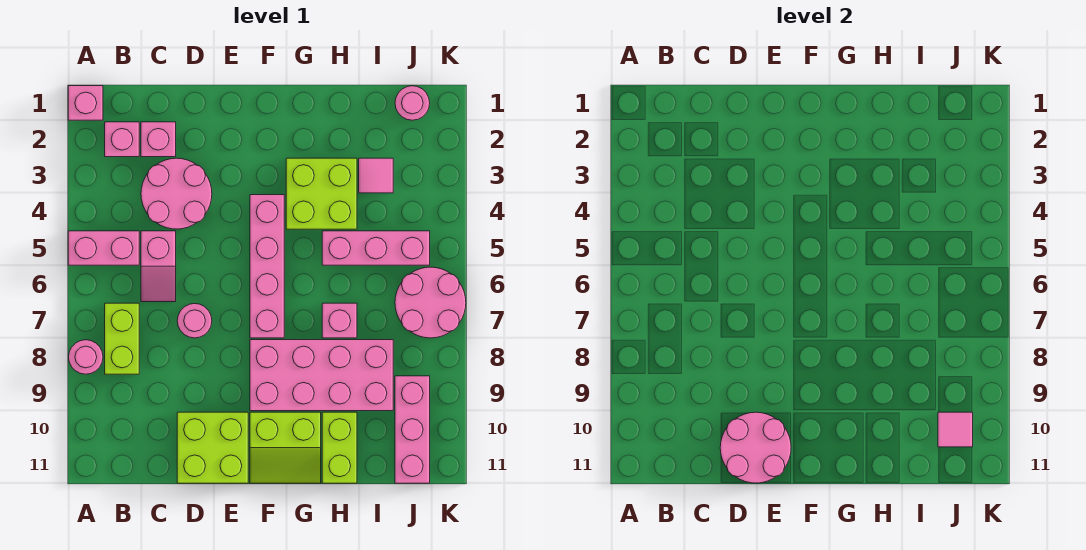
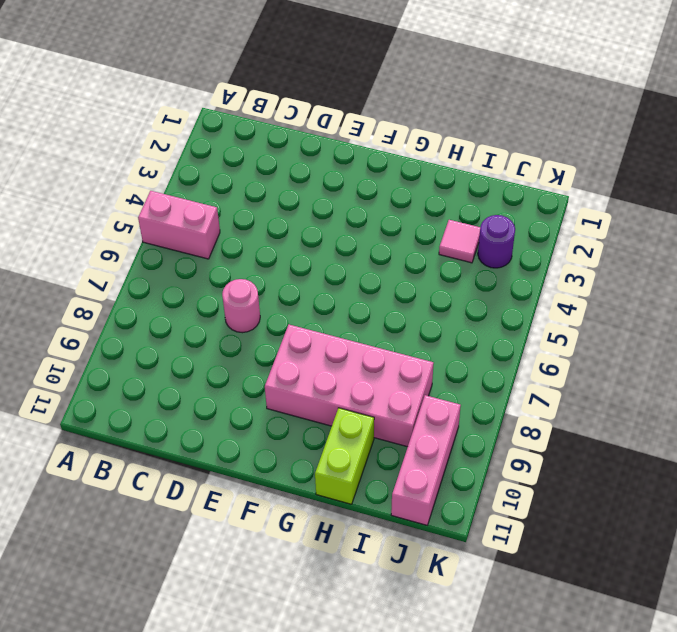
purple round brick J3 level 1 -> none
none -> pink brick A1 level 1
none -> pink round brick A8 level 1
none -> pink brick B2 level 1

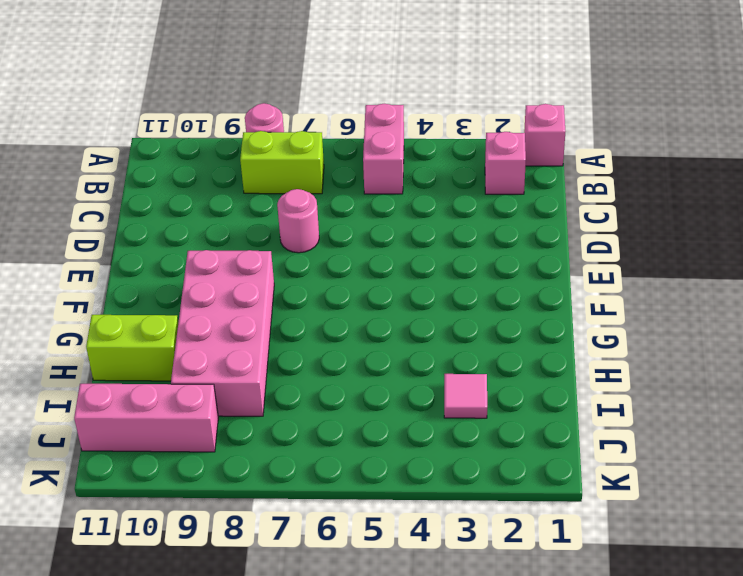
none -> pink brick C2 level 1
none -> pink round brick C3:D4 level 1
none -> pink slope C5:C6 level 1 top 5

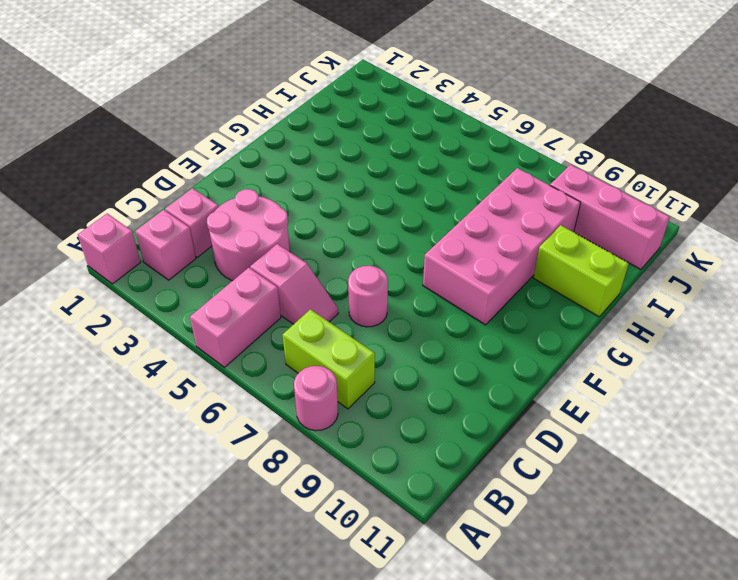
none -> lime brick D10:E11 level 1
none -> pink brick F4:F7 level 1
none -> lime slope F10:G11 level 1 top 10

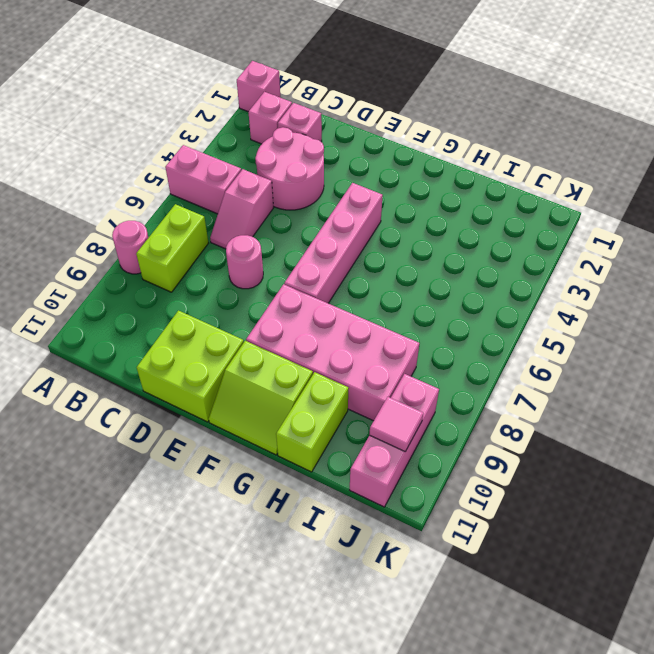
none -> lime brick G3:H4 level 1
none -> pink brick H5:J5 level 1
none -> pink brick H7 level 1

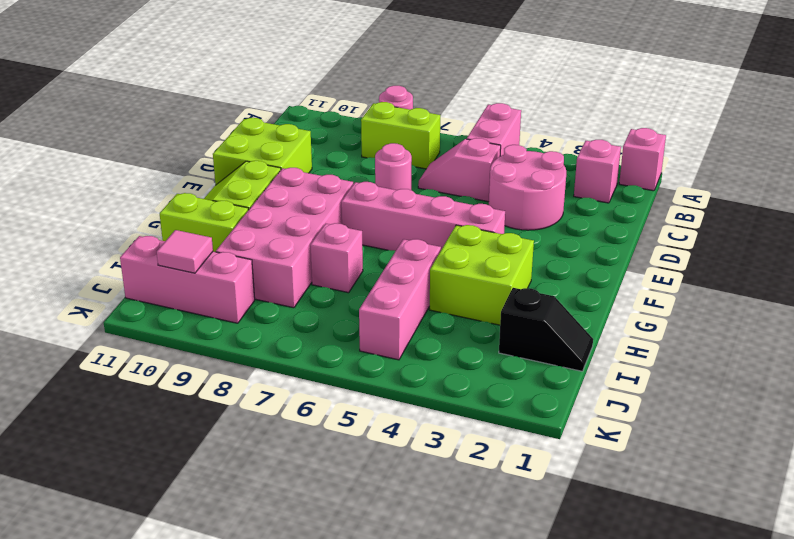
black slope I1:I2 level 1 top 2 -> none
none -> pink brick C2 level 1
none -> pink tile I3 level 1
none -> pink round brick J1 level 1

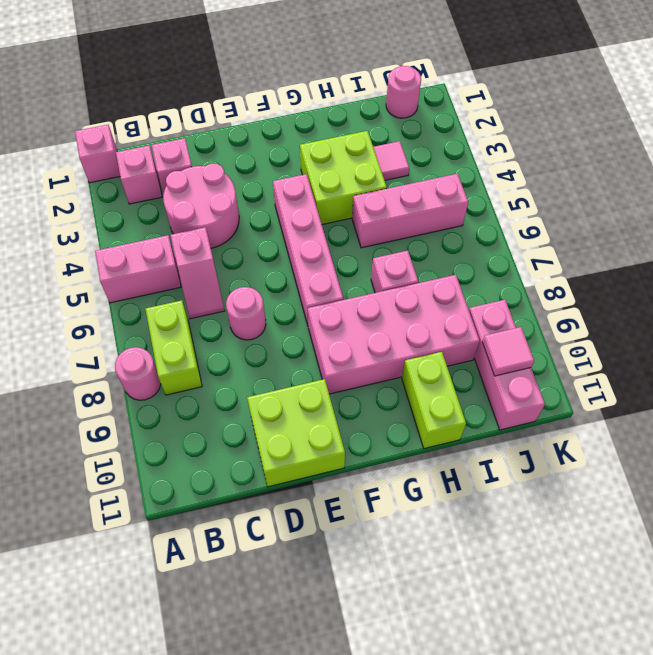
none -> lime slope F10:G11 level 1 top 10
none -> pink round brick J6:K7 level 1
none -> pink round brick D10:E11 level 2

